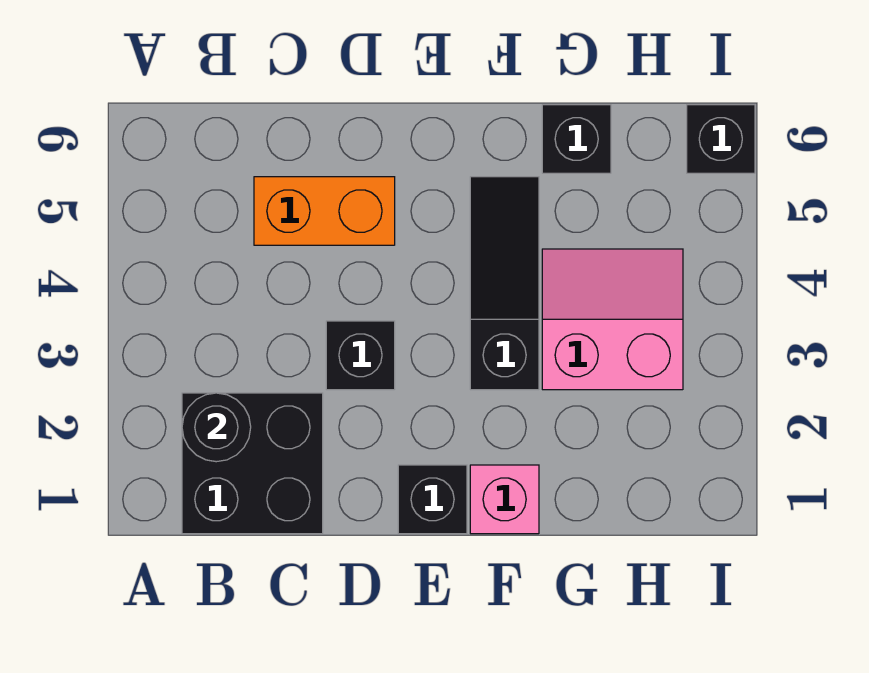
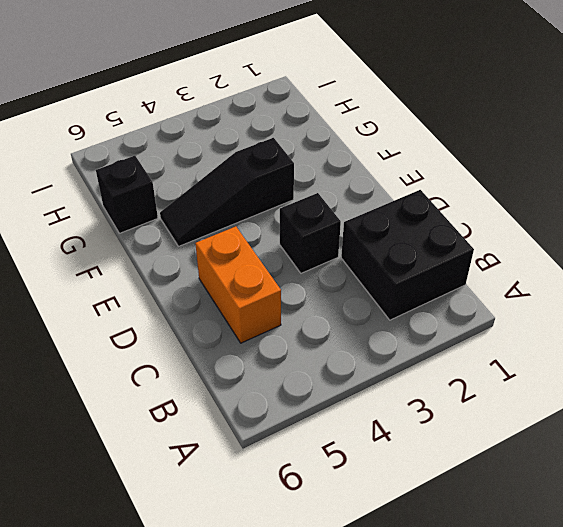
none -> black brick E1 level 1
none -> pink brick F1 level 1

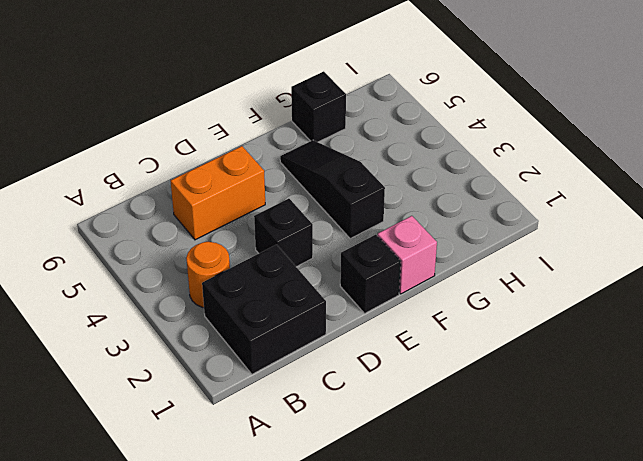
orange round brick B3 level 1 -> none
none -> pink slope G3:H4 level 1 top 3
none -> black brick I6 level 1

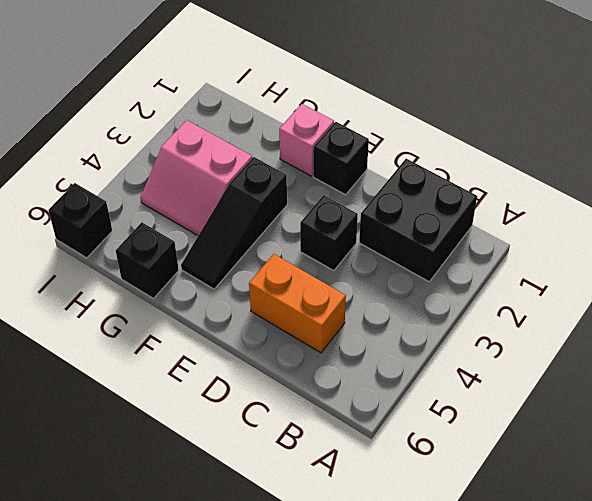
none -> black round brick B2 level 2

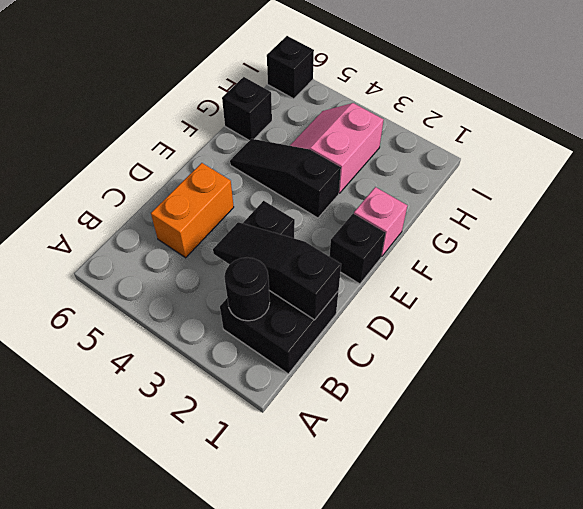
black slope C1:C3 level 2 top 1 -> none

